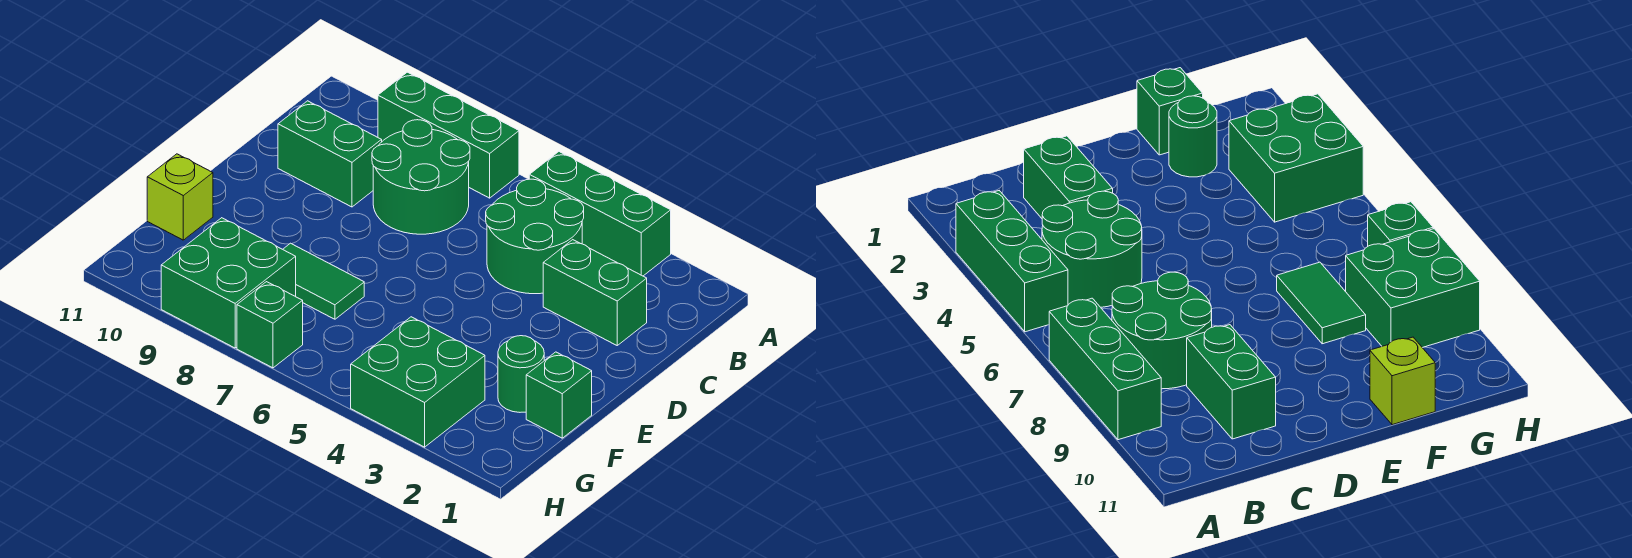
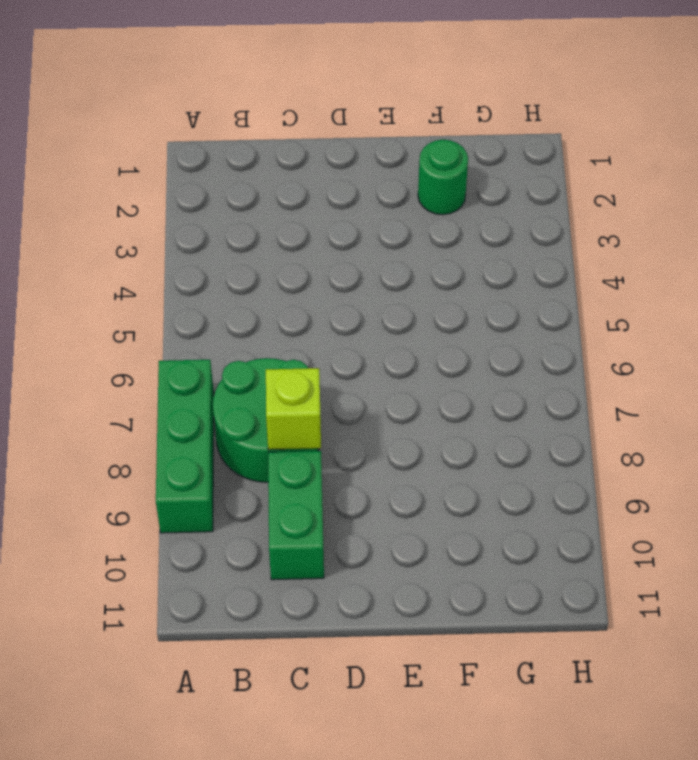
lime brick C8 level 2 -> lime brick F11 level 1
none -> green brick A3:A5 level 1
none -> green round brick B4:C5 level 1
none -> green brick C2:C3 level 1

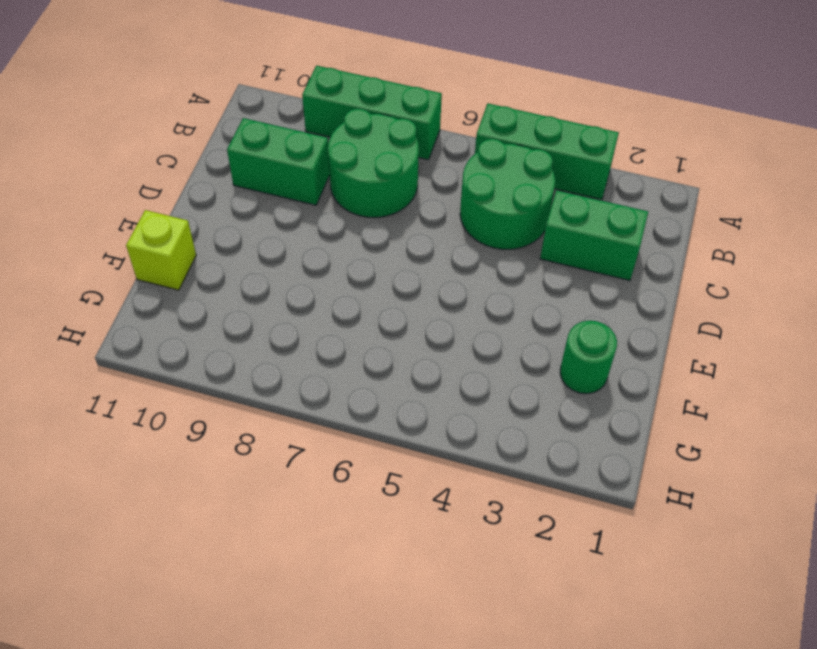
none -> green brick F1 level 1
none -> green tile F7:F8 level 1
none -> green brick G3:H4 level 1

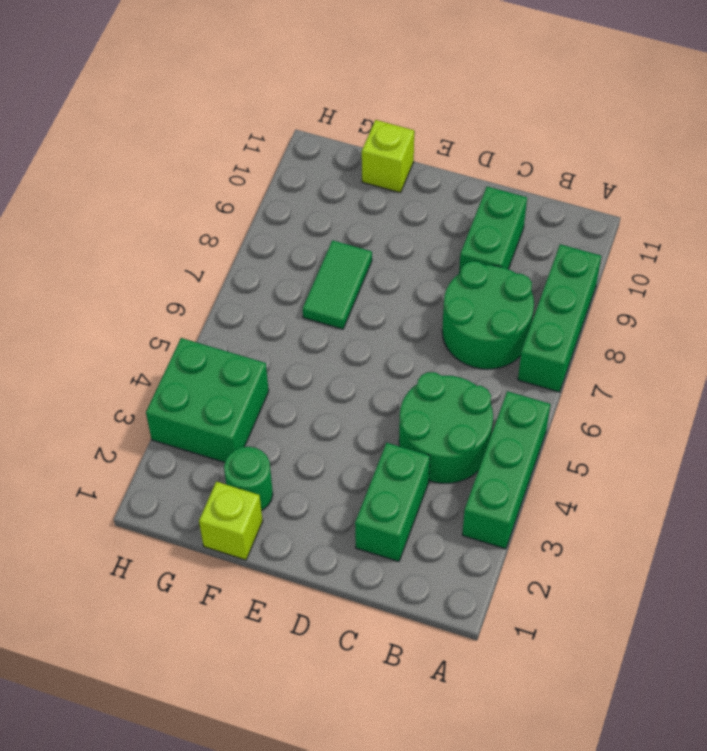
lime brick F1 level 1 -> green brick F1 level 1
none -> green brick G8:H9 level 1
none -> green brick H7 level 1

